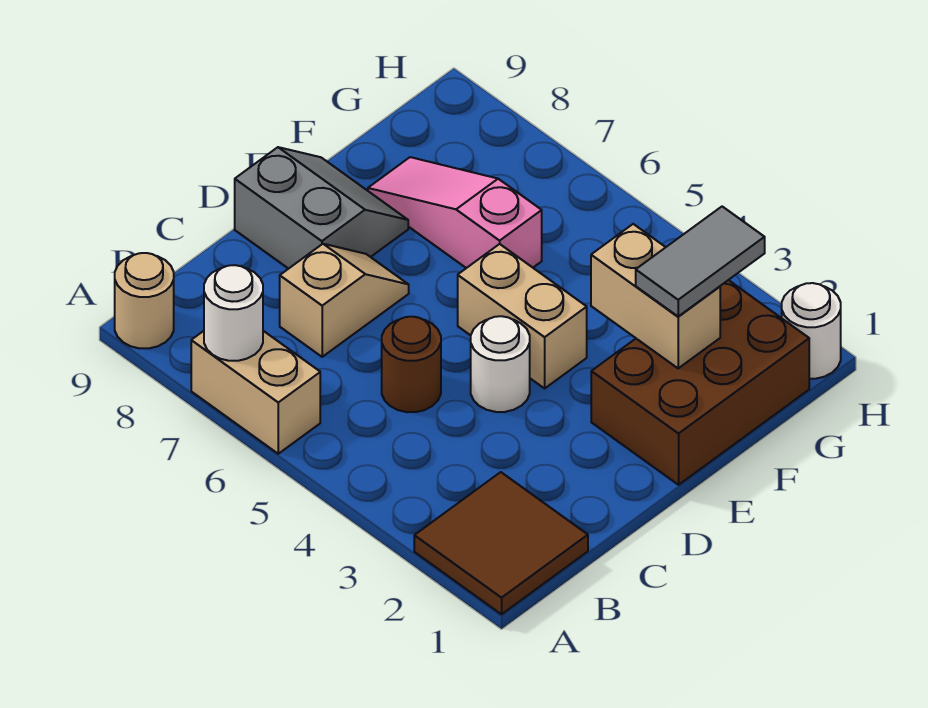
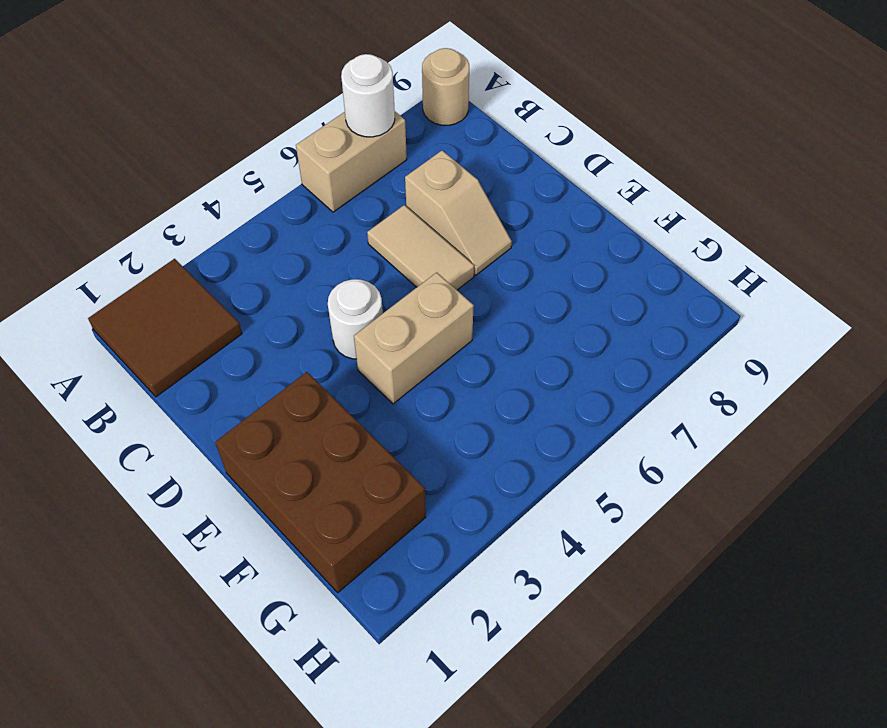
tan tile C6:D6 level 1 -> none
none -> brown round brick C5 level 1
none -> grey slope D8:E9 level 1 top D
none -> pink slope F6:F8 level 1 top 6

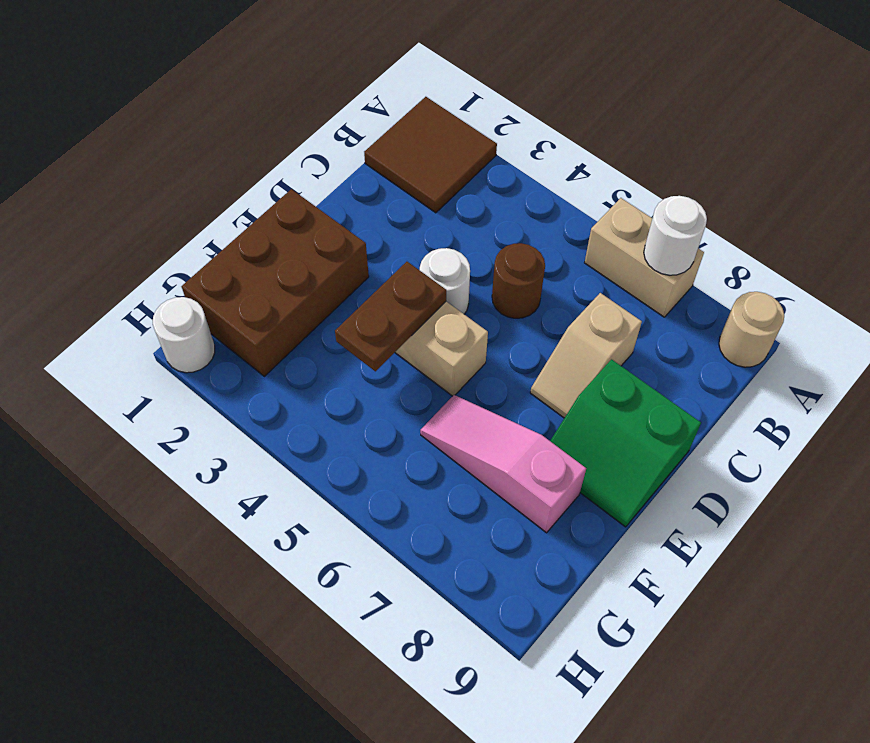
green slope D8:E9 level 1 top D -> grey slope D8:E9 level 1 top D
brown plate E4:F4 level 2 -> none
pink slope F6:F8 level 1 top 8 -> pink slope F6:F8 level 1 top 6
none -> tan brick F2:F3 level 2
none -> grey tile F2:G2 level 3

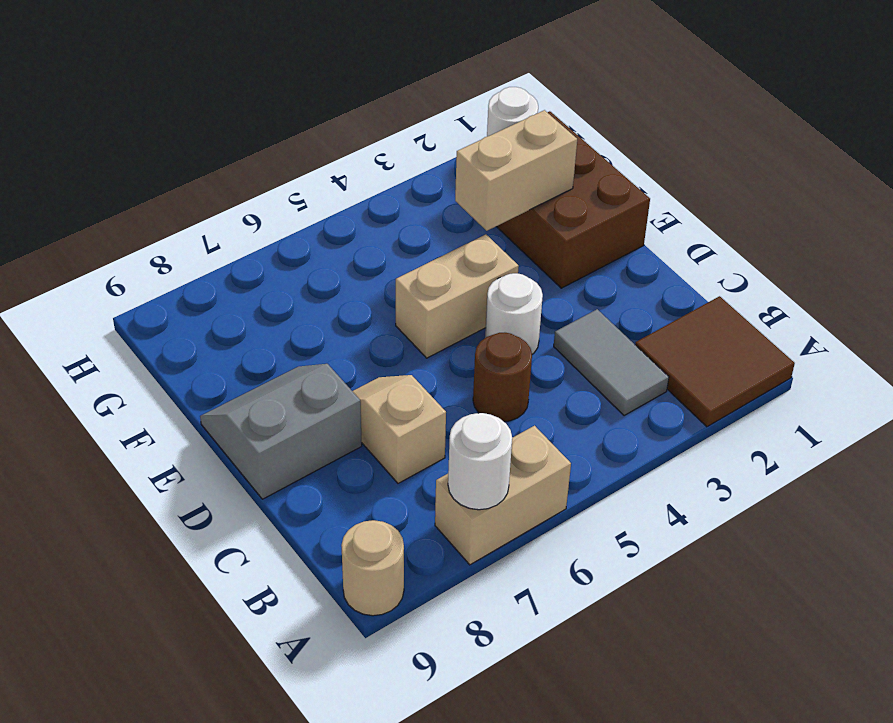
grey tile B3:C3 level 1 -> grey tile F2:G2 level 3
none -> pink slope F6:F8 level 1 top 6

